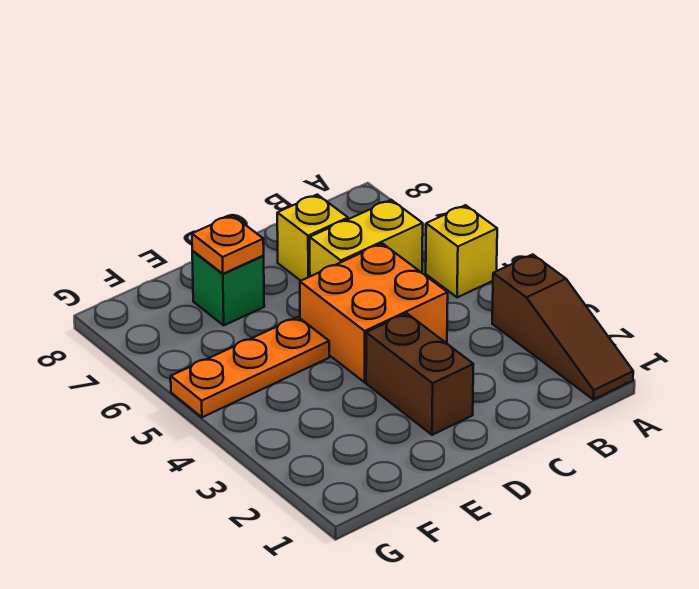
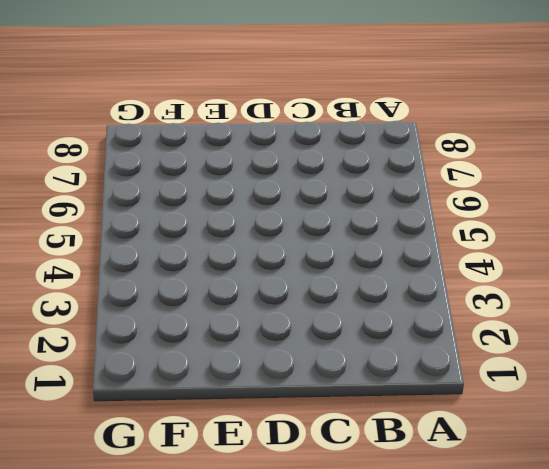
none -> brown slope A1:A3 level 1 top 3
none -> yellow brick A5 level 1

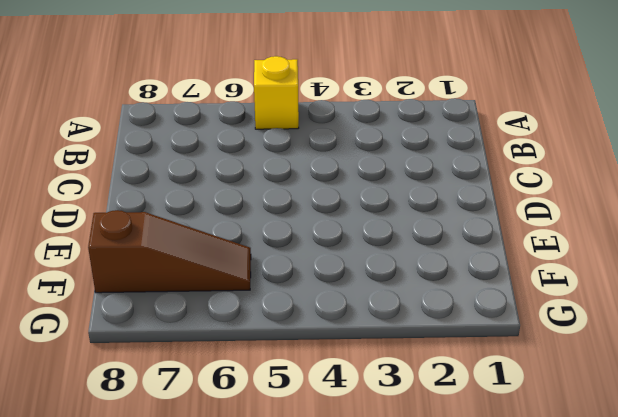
brown slope F6:F8 level 1 top 8 -> brown slope A1:A3 level 1 top 3
none -> yellow brick B6:C6 level 1
none -> orange brick C4:D5 level 1

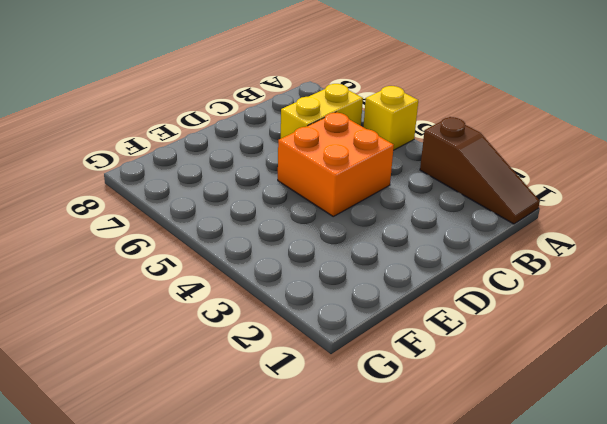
none -> yellow brick C7 level 1
none -> brown brick D2:D3 level 1

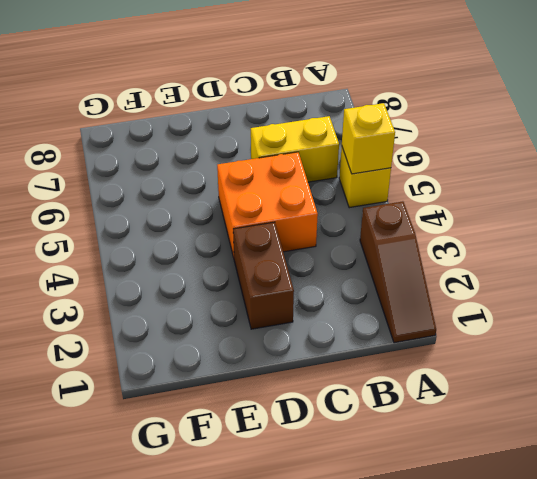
yellow brick A5 level 2 -> yellow brick C7 level 1
none -> orange plate E5:G5 level 1
none -> green brick E7 level 1

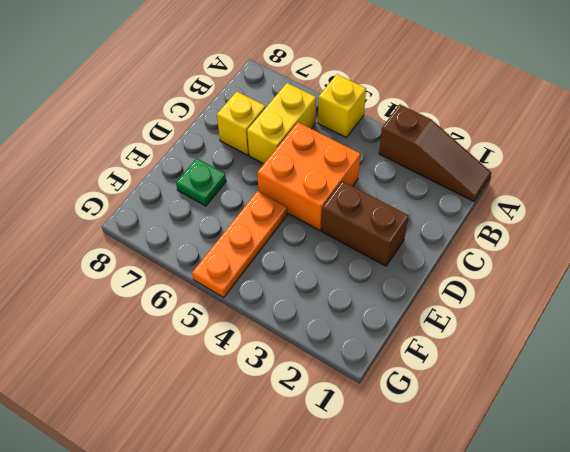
green plate E7 level 1 -> green brick E7 level 1
none -> orange plate E7 level 2

